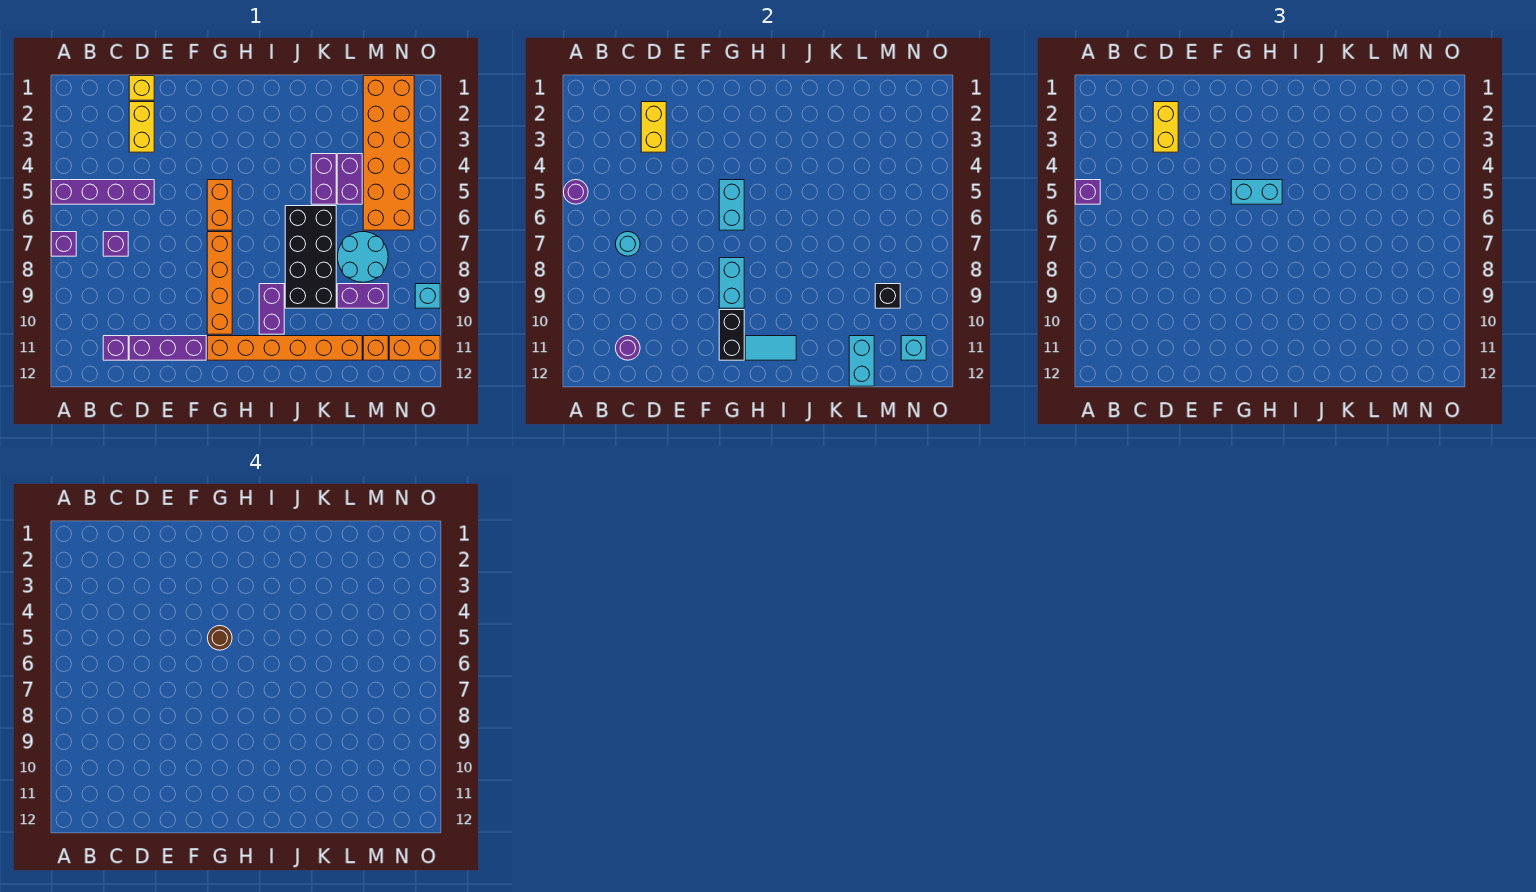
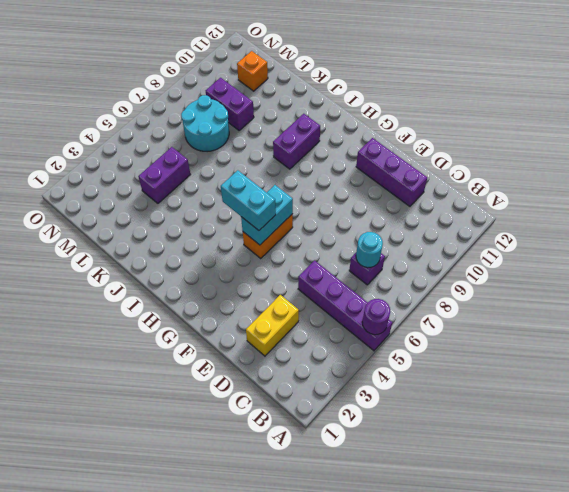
none -> purple brick A7 level 1
none -> purple brick C11 level 1
none -> yellow brick D1 level 1
none -> orange brick G7:G10 level 1

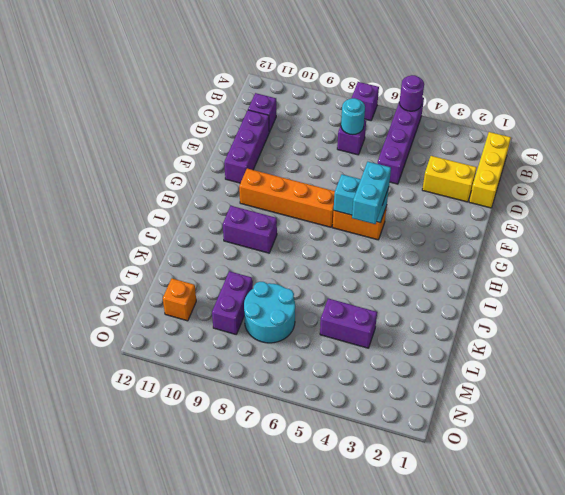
yellow brick B1:D1 level 1 -> yellow brick D1 level 1
none -> orange brick G11:L11 level 1
none -> black brick J6:K9 level 1
none -> purple brick K4:K5 level 1
none -> orange brick M1:N6 level 1

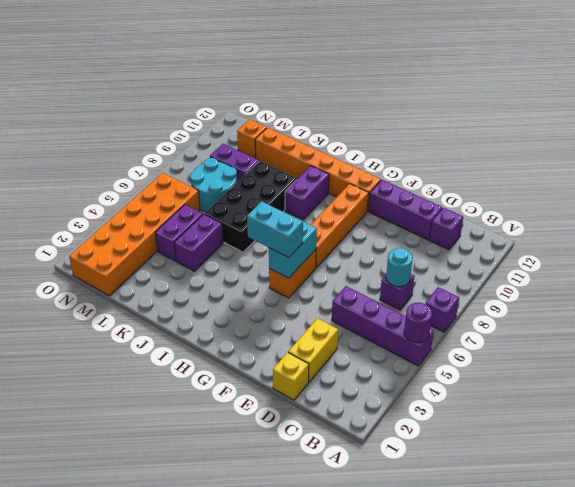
none -> orange brick N11:O11 level 1
none -> cyan brick O9 level 1
none -> purple round brick C11 level 2
none -> yellow brick D2:D3 level 2

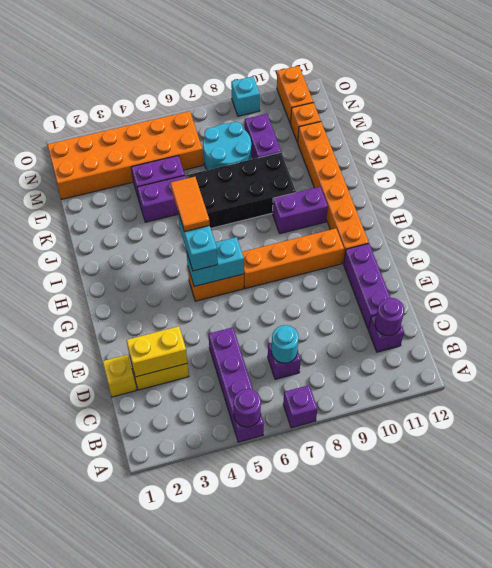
orange tile H5:I5 level 4 -> none
none -> cyan brick G8:G9 level 2
none -> black brick G10:G11 level 2
none -> cyan tile H11:I11 level 2
none -> cyan brick L11:L12 level 2

